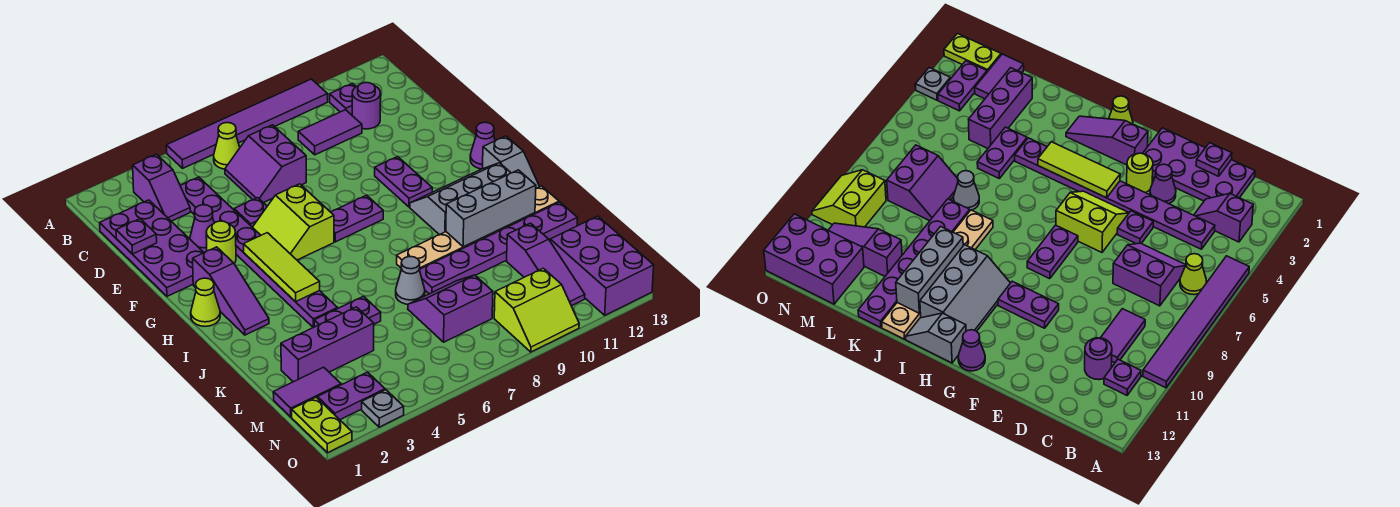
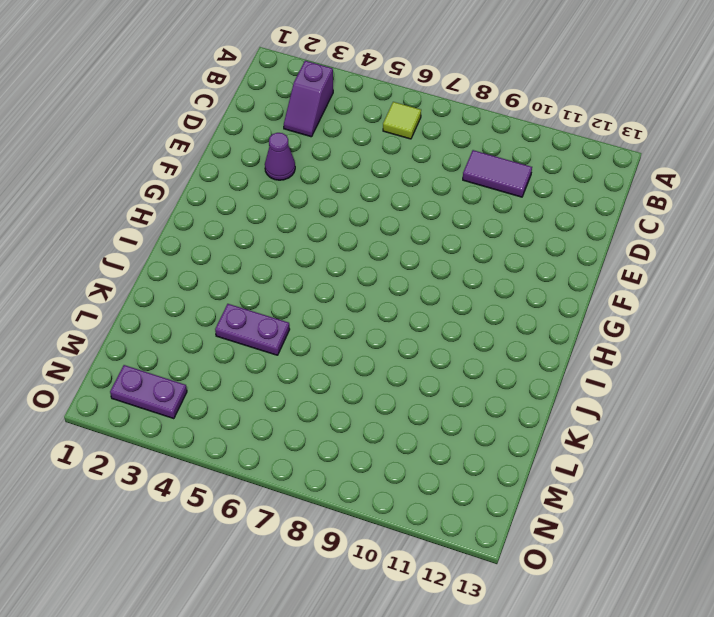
lime tile B6 level 1 -> lime cone B6 level 1
none -> purple tile A5:A10 level 1
none -> purple plate B11 level 1
none -> purple plate C1:F2 level 1
none -> purple plate C4:J4 level 1

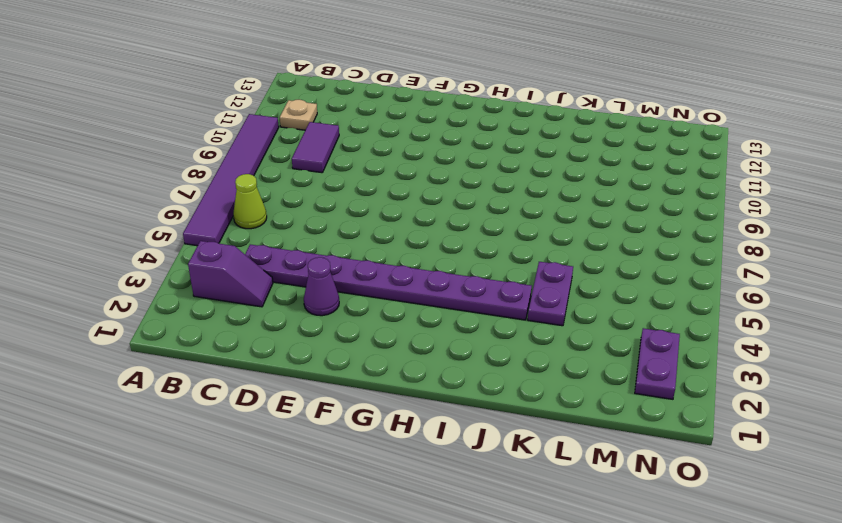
tan plate B11 level 1 -> purple plate B11 level 1
none -> purple plate C1:F2 level 1
none -> purple slope C6:D7 level 1 top 7
none -> purple round brick C11 level 1
none -> purple plate E5 level 1

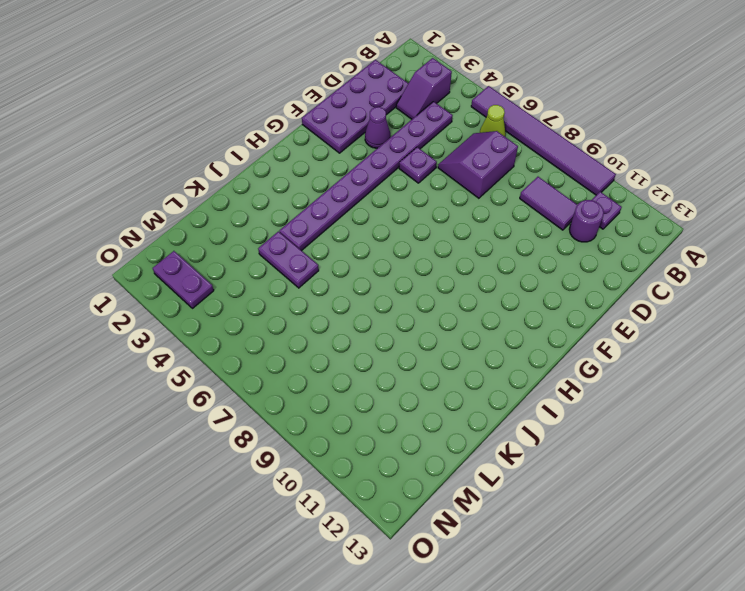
none -> lime round brick F3 level 1
none -> lime slope F5:G6 level 1 top 6
none -> purple plate F10:G10 level 1
none -> purple slope G2:I2 level 1 top G

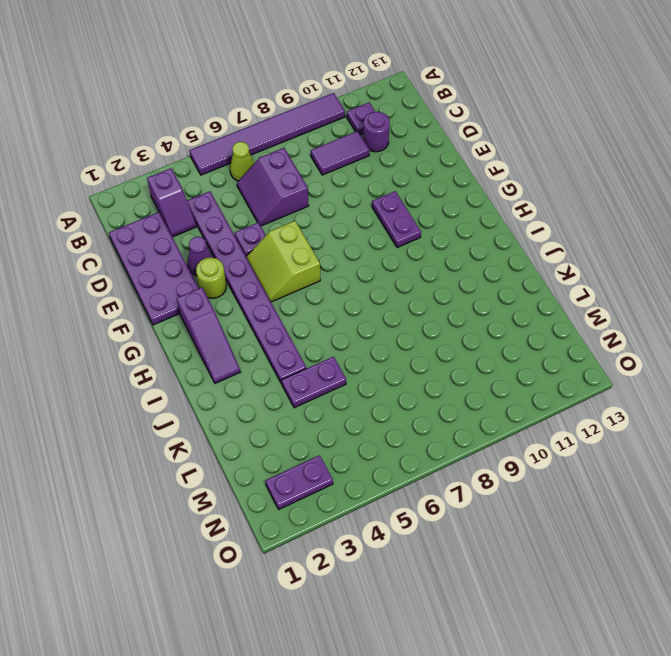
none -> purple plate G7:G8 level 1
none -> purple cone G13 level 1
none -> lime cone H1 level 1
none -> grey slope H10:I12 level 1 top I

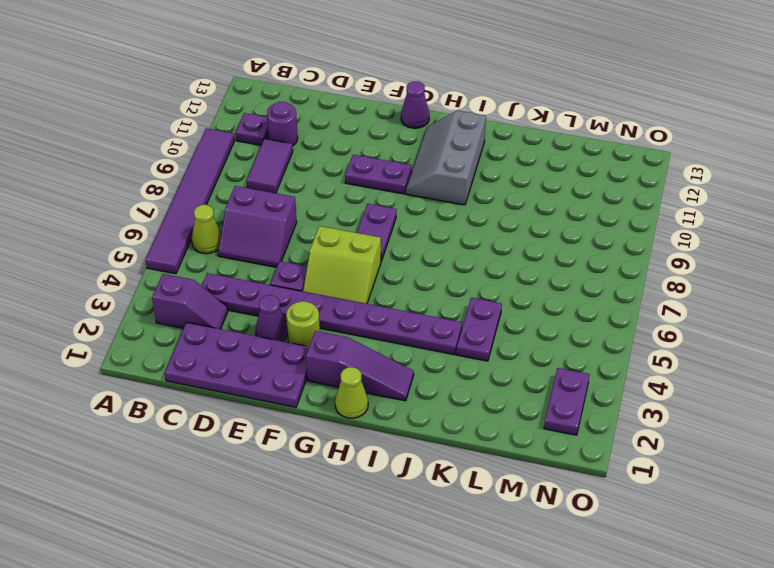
none -> grey slope H13:I13 level 1 top H
none -> tan plate J8:J13 level 1
none -> grey cone K7 level 1
none -> purple plate K8:K13 level 1

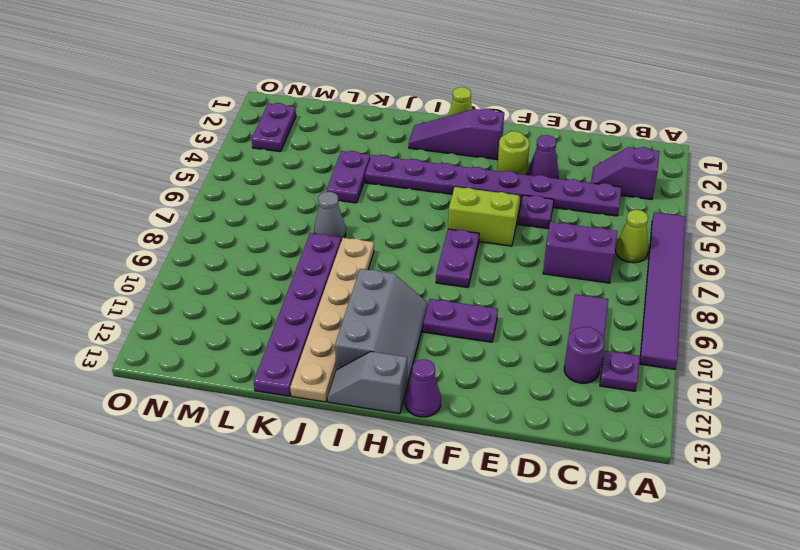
none -> purple plate C1:F2 level 1
none -> purple brick L2:L4 level 1
none -> purple slope L7:M8 level 1 top M
none -> purple slope L11:N11 level 1 top L

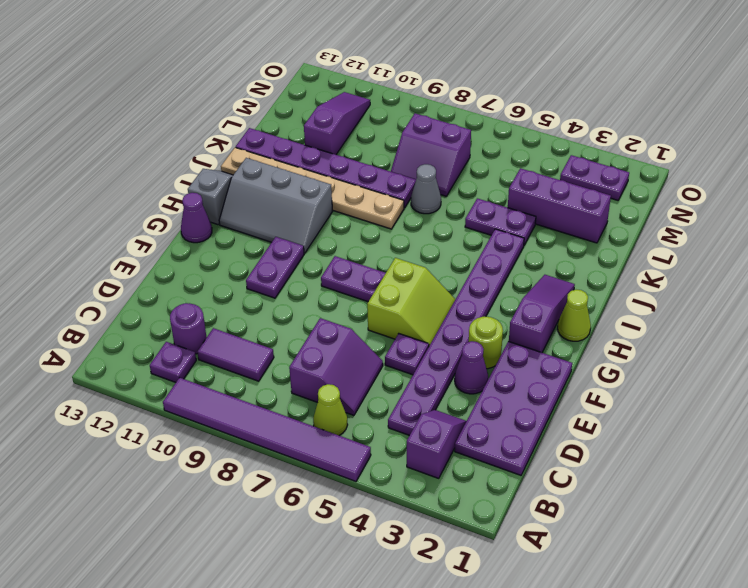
none -> purple tile M1:M2 level 1
none -> purple brick M12:O13 level 1
none -> lime plate N1:O1 level 1
none -> lime slope N9:O10 level 1 top N

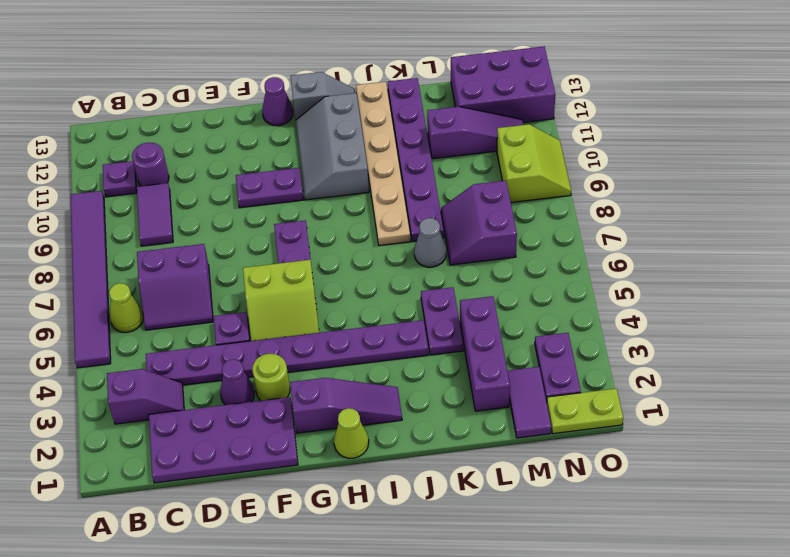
none -> grey plate O3 level 1
none -> purple plate D1 level 2
none -> lime tile G4:I4 level 2
none -> grey brick J10:J12 level 2

